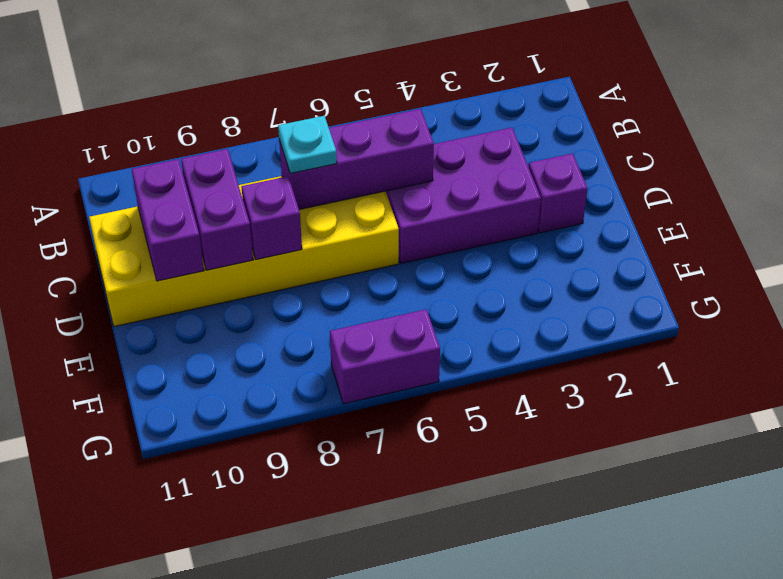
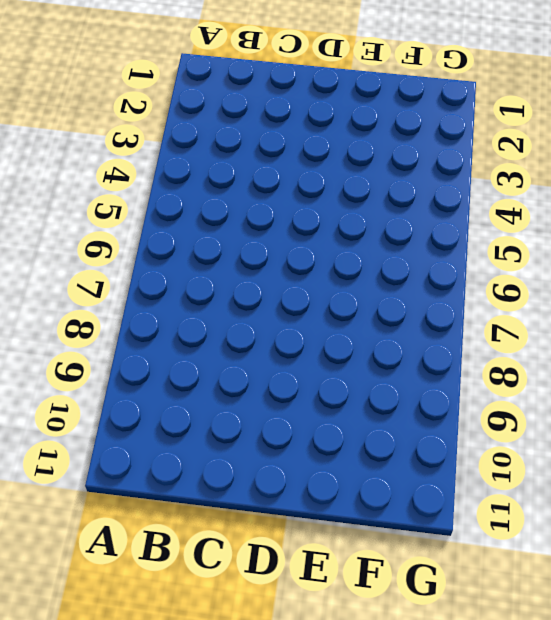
none -> purple brick C3:D5 level 1
none -> yellow brick C6:D11 level 1

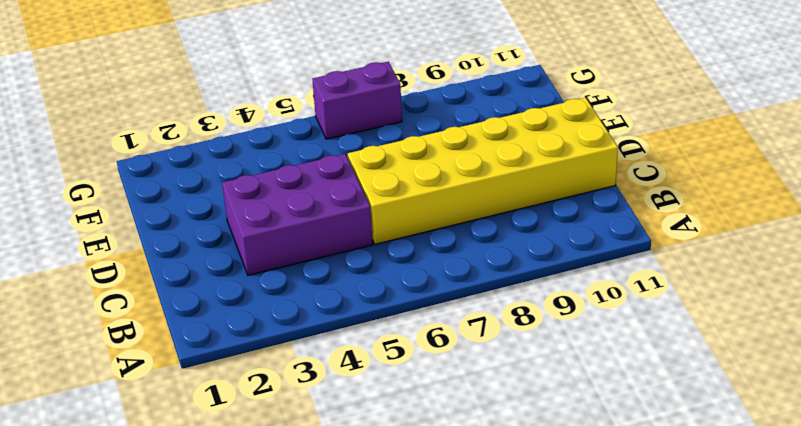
none -> purple brick D2 level 1
none -> purple brick C5:C7 level 2

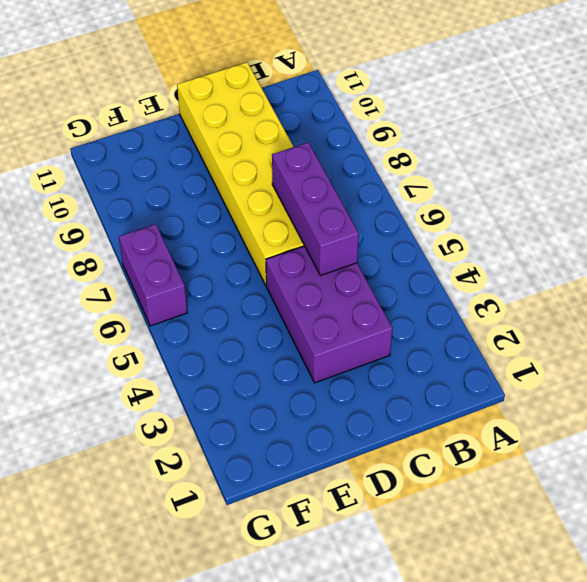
none -> purple brick D2 level 1
none -> purple brick C9:D9 level 2

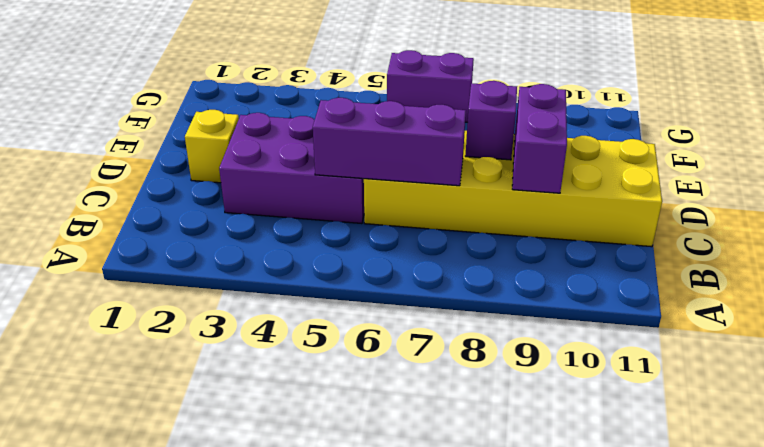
yellow brick D2 level 1 -> purple brick D2 level 1
none -> purple brick C10:D10 level 2
none -> cyan plate C7 level 3

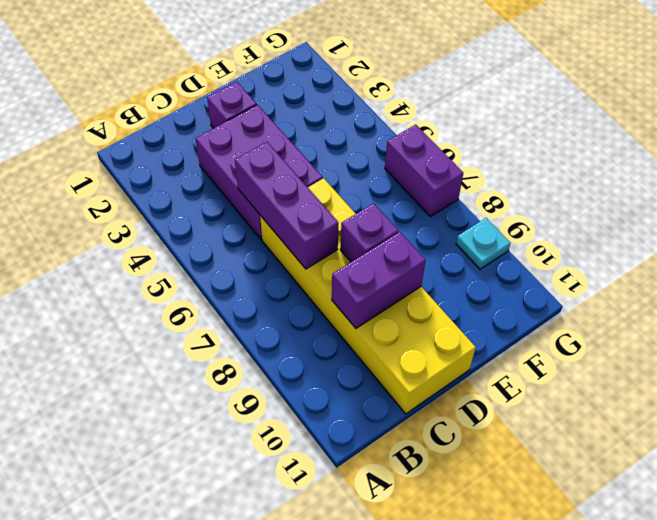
cyan plate G9 level 1 -> cyan plate C7 level 3
none -> purple brick C10:D10 level 2

